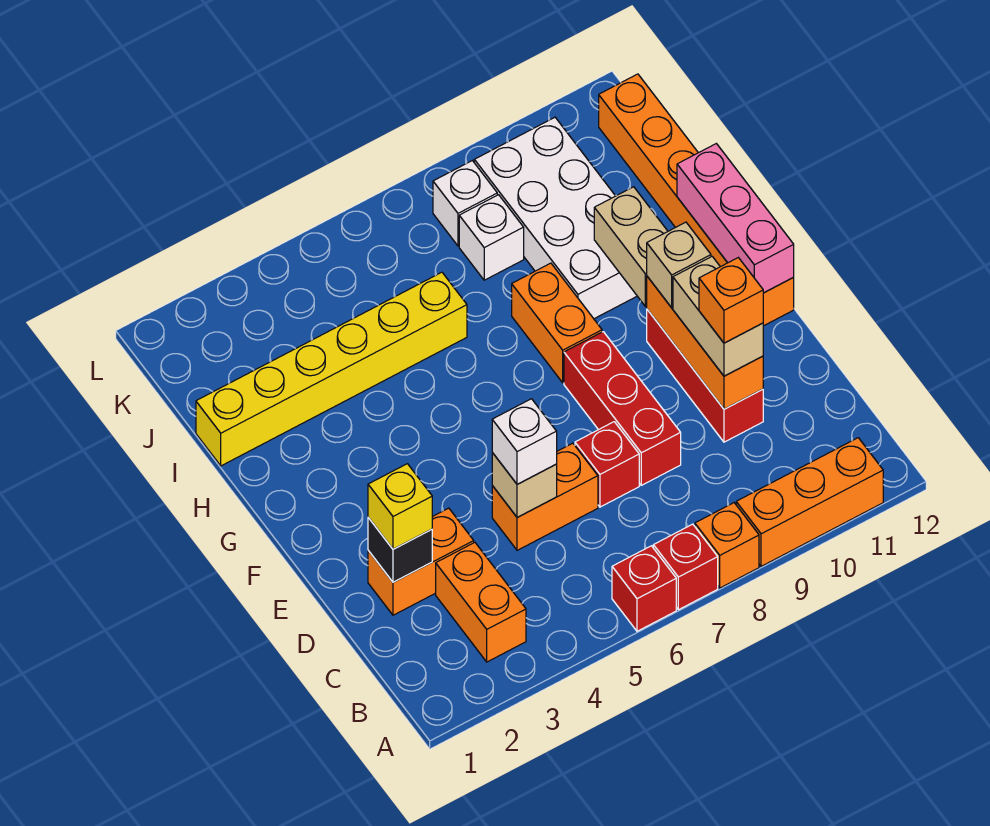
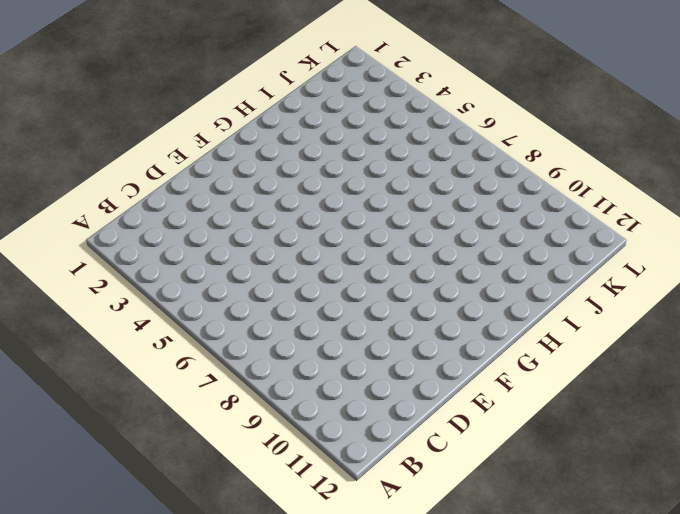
none -> red brick A6 level 1
none -> red brick A7 level 1
none -> orange brick A8 level 1

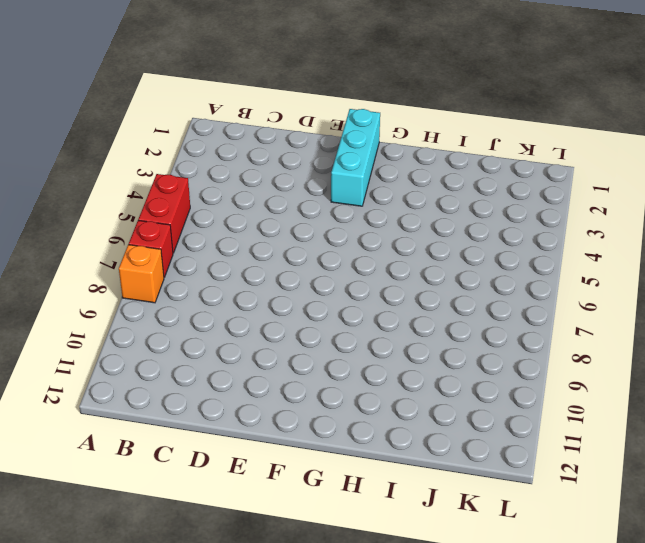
red brick A5:A6 level 1 -> red brick A6 level 1
cyan brick F1:F3 level 1 -> none
none -> orange brick A9:A11 level 1
none -> orange brick B3:C3 level 1
none -> orange brick D2:D3 level 1

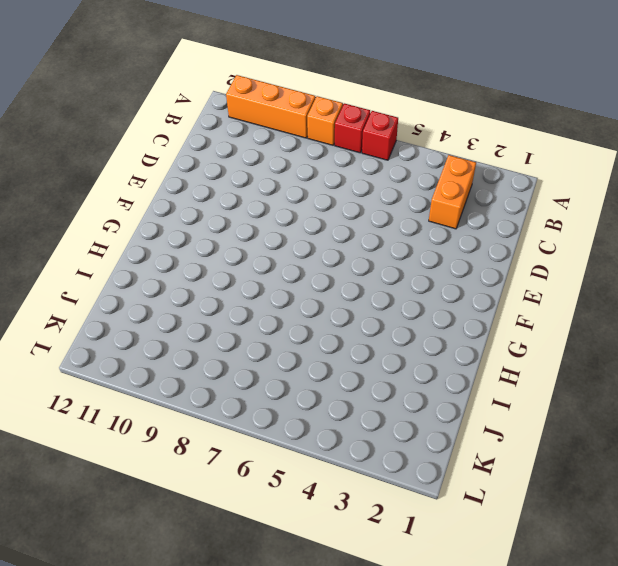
none -> orange brick D2:D3 level 1
none -> orange brick D5:D6 level 1
none -> red brick D7 level 1

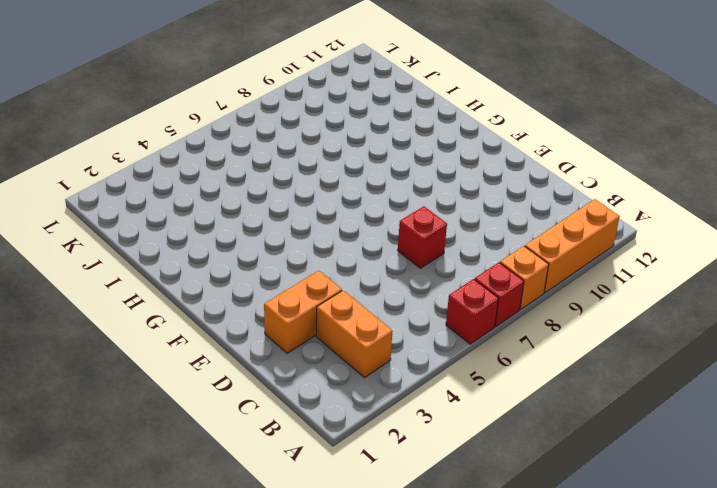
none -> orange brick D5:D6 level 1
none -> red brick D8:F8 level 1
none -> red brick D10:F10 level 1

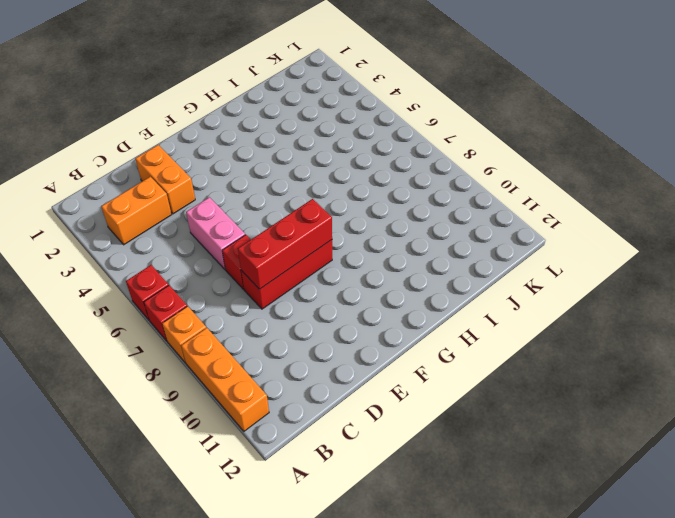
pink brick D5:D6 level 1 -> orange brick D5:D6 level 1
red brick D8:F8 level 2 -> red brick D10:F10 level 1
none -> orange brick F12:K12 level 1
none -> orange brick G8:H8 level 1
none -> white brick H9:K10 level 1

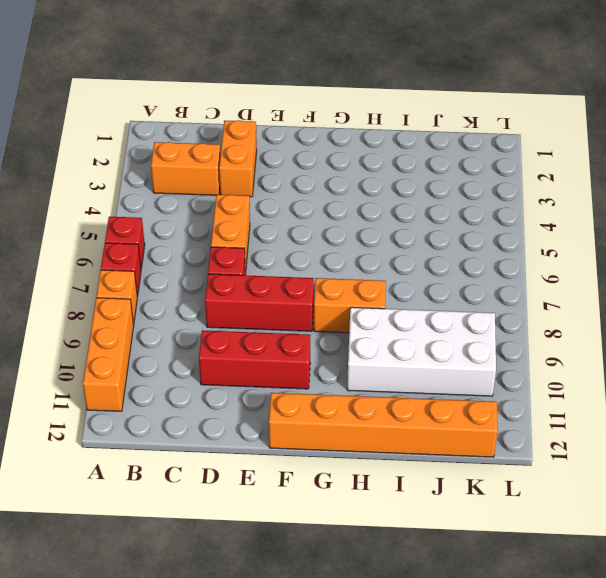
none -> yellow brick I1:I6 level 1
none -> white brick J8 level 1
none -> white brick K8 level 1

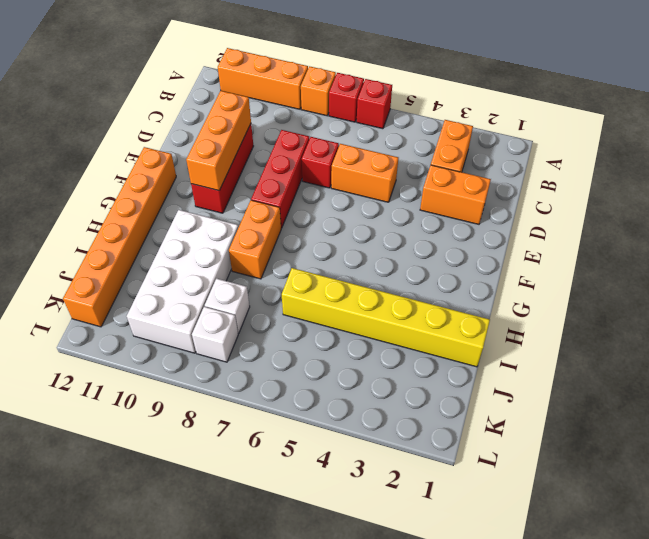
none -> black brick D2 level 2
none -> tan brick D5 level 2
none -> pink brick F12:H12 level 2

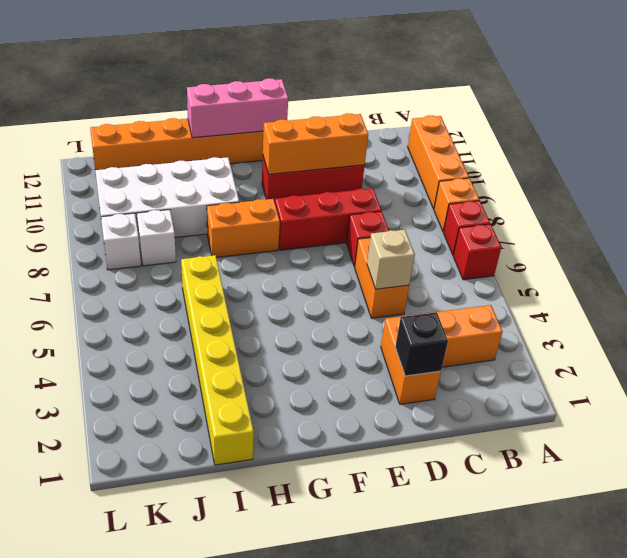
none -> tan brick G10:H10 level 2
none -> yellow brick D2 level 3
none -> white brick D5 level 3

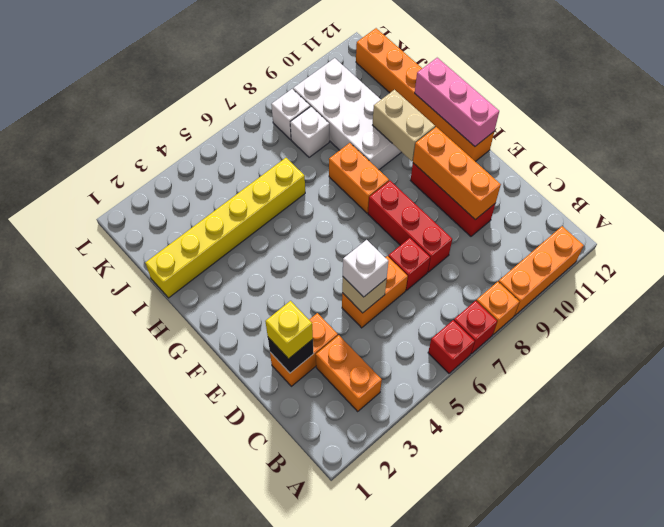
none -> tan brick D10:E10 level 3
none -> tan brick F10 level 3
none -> orange brick D10 level 4

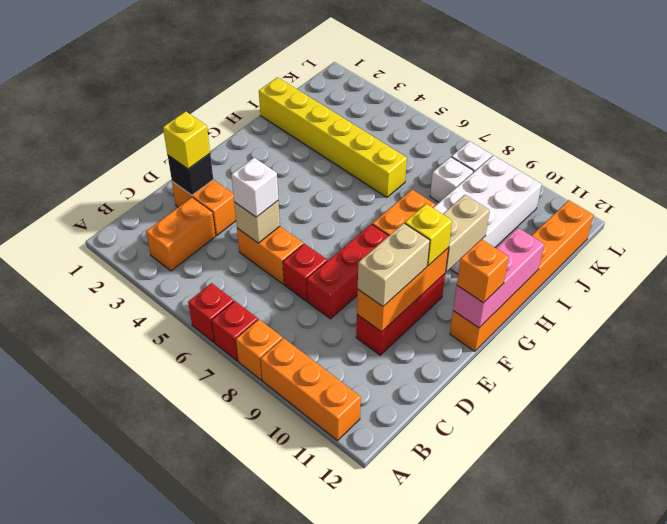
yellow brick F10 level 3 -> tan brick F10 level 3
orange brick F12 level 3 -> orange brick D10 level 4

